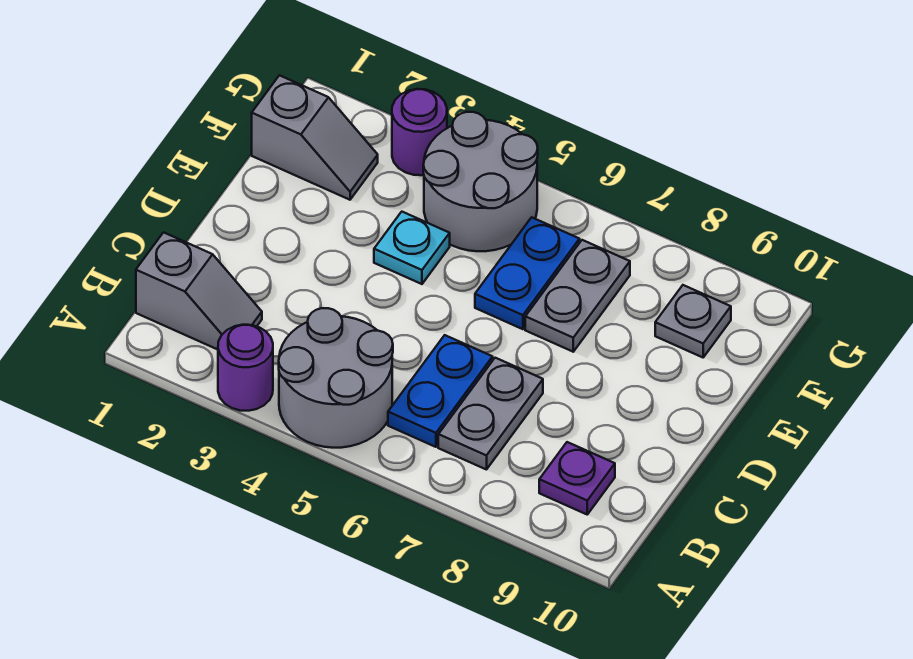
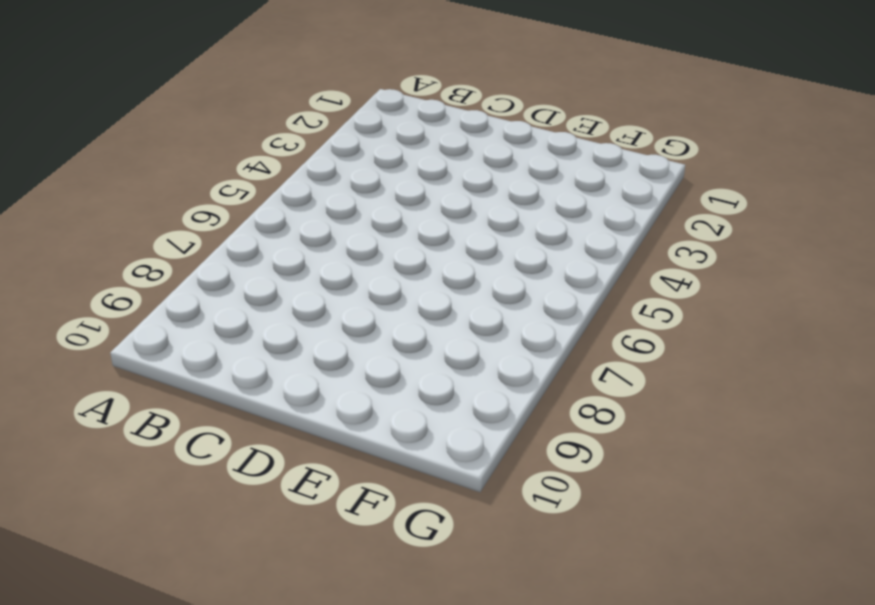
none -> purple round brick A3 level 1
none -> grey round brick A4:B5 level 1
none -> grey slope B1:B2 level 1 top 1

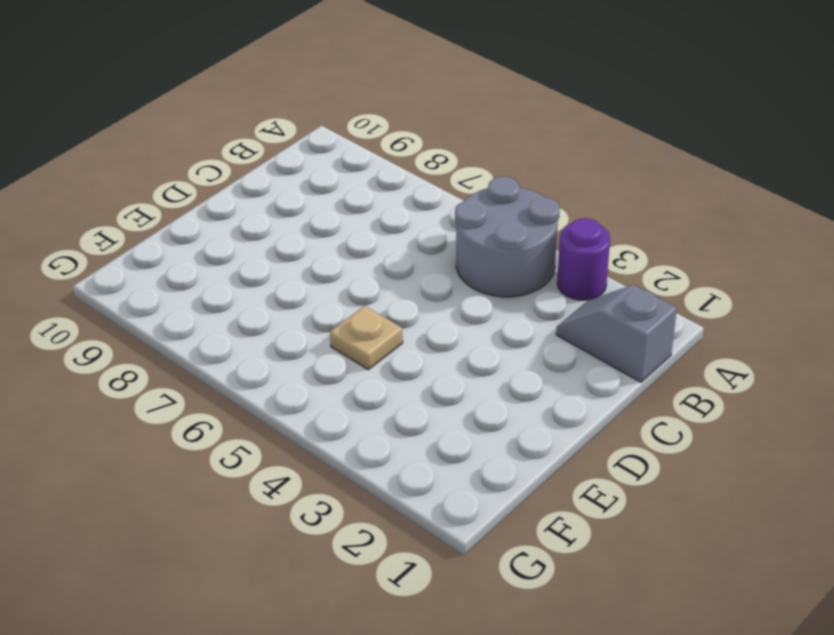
tan plate E5 level 1 -> none
none -> blue plate B6:C6 level 1
none -> grey plate B7:C7 level 1
none -> purple plate B9 level 1

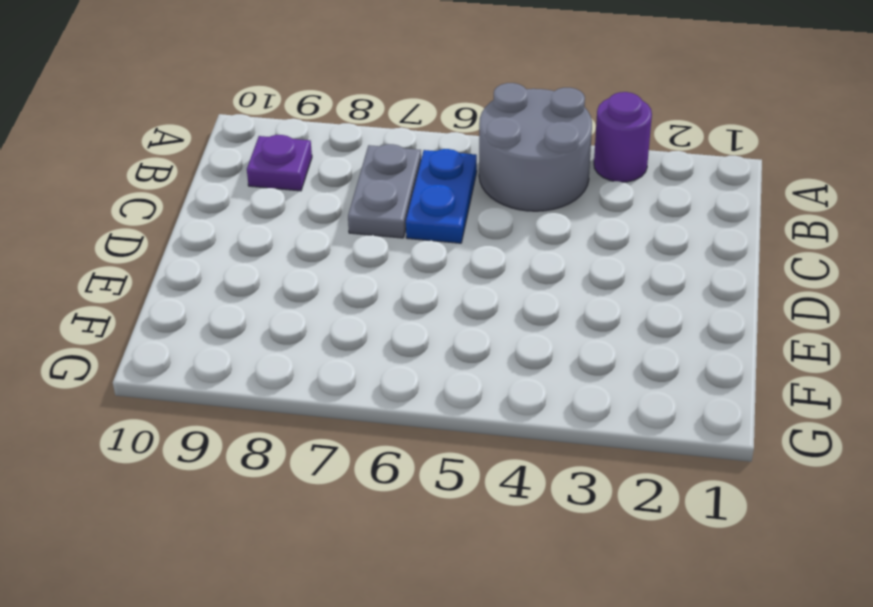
none -> grey slope B1:B2 level 1 top 1
none -> cyan plate E4 level 1
none -> blue plate E6:F6 level 1

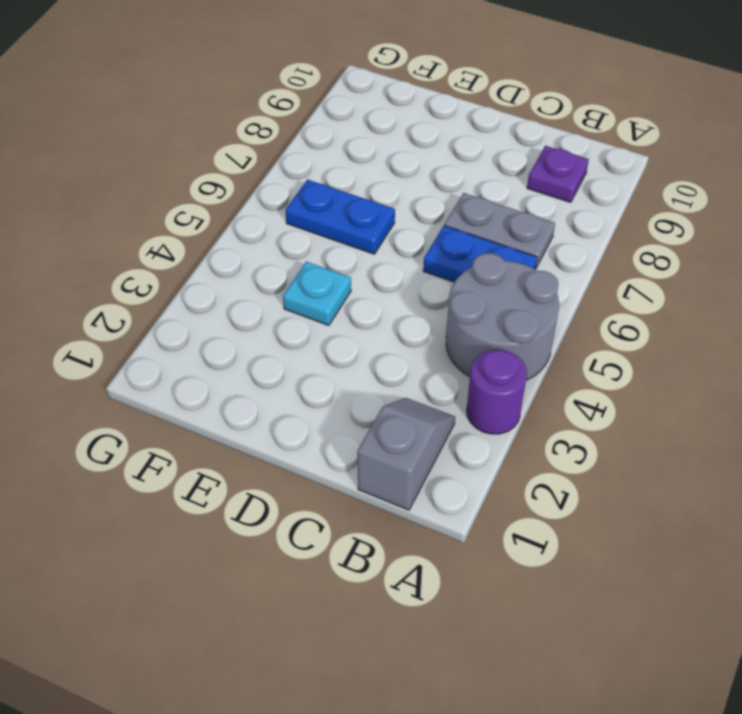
none -> grey plate E7:F7 level 1
none -> grey slope F1:F2 level 1 top 1
none -> grey round brick F4:G5 level 1

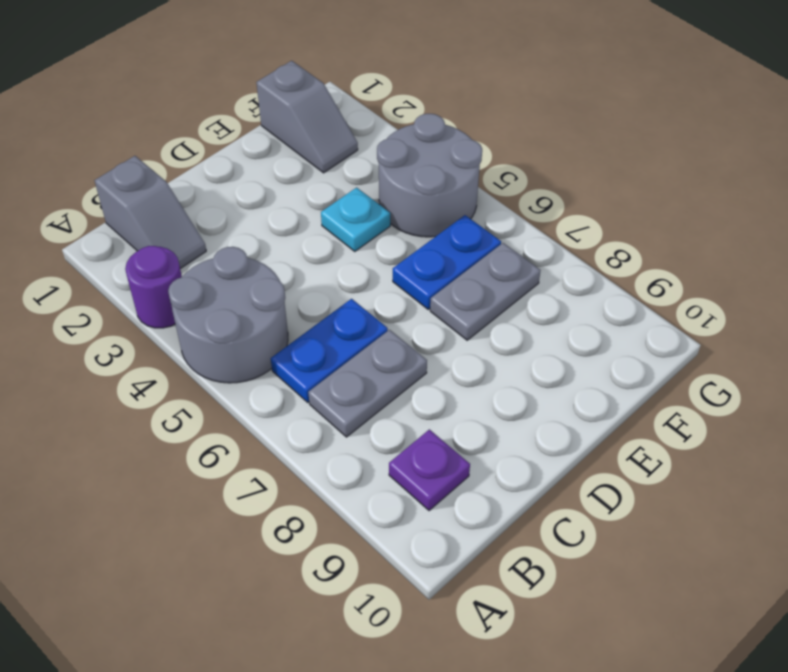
none -> grey plate F9 level 1
none -> purple round brick G3 level 1

